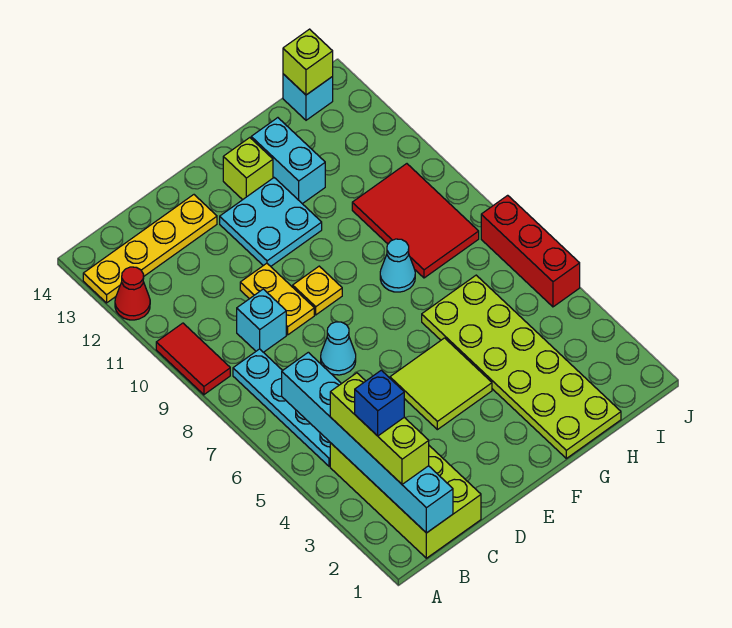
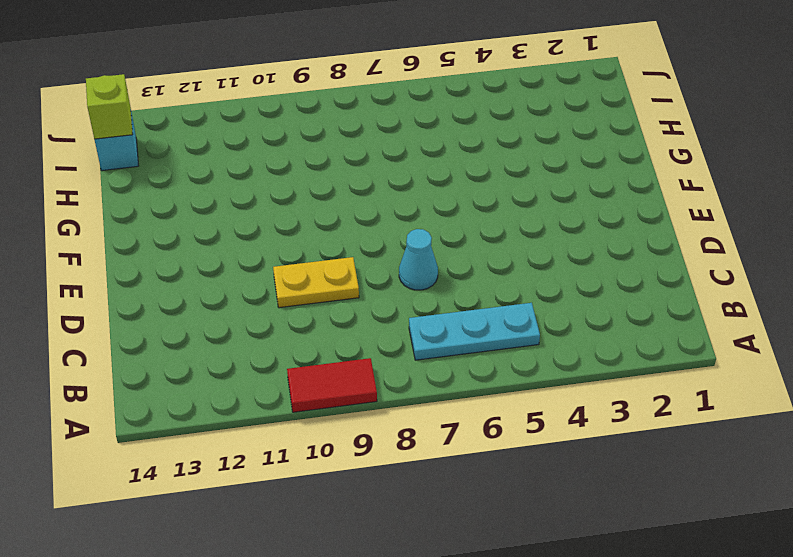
cyan plate B5:B7 level 1 -> cyan plate B5:B8 level 1
none -> red cone A12 level 1
none -> yellow plate A13:D13 level 1
none -> lime brick B1:C4 level 1

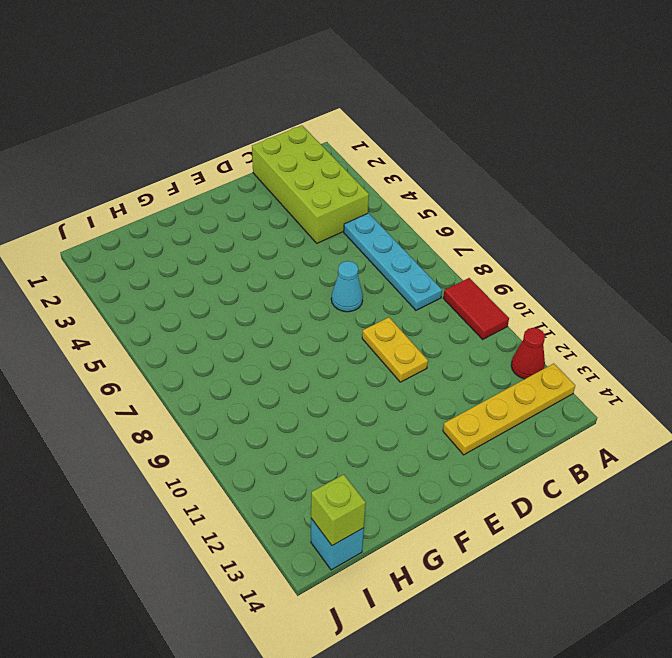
none -> cyan brick C9 level 1
none -> lime tile E4:F5 level 1
none -> yellow plate E9 level 1

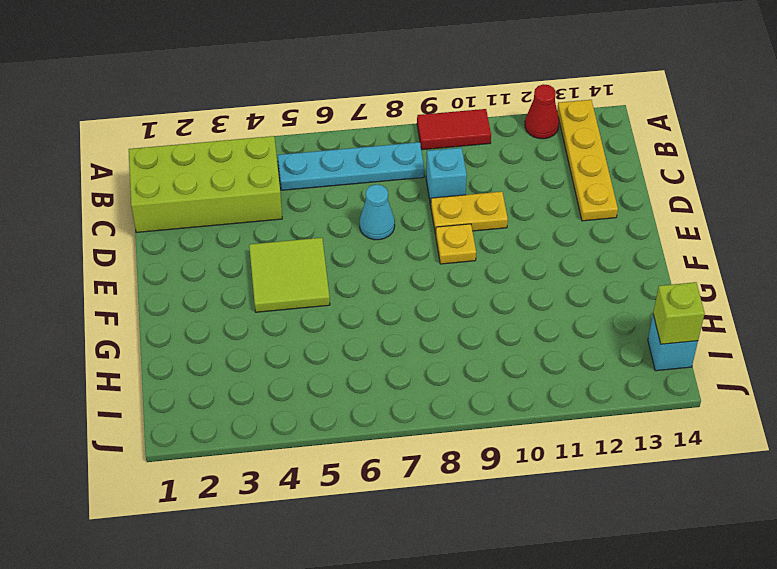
none -> cyan plate E11:F12 level 1
none -> lime brick F13 level 1
none -> lime plate G1:H6 level 1

